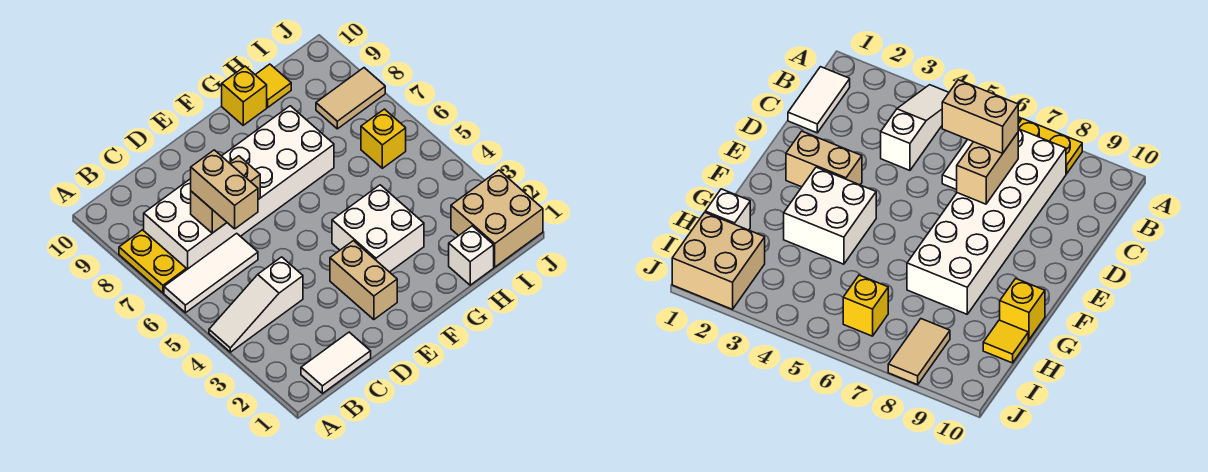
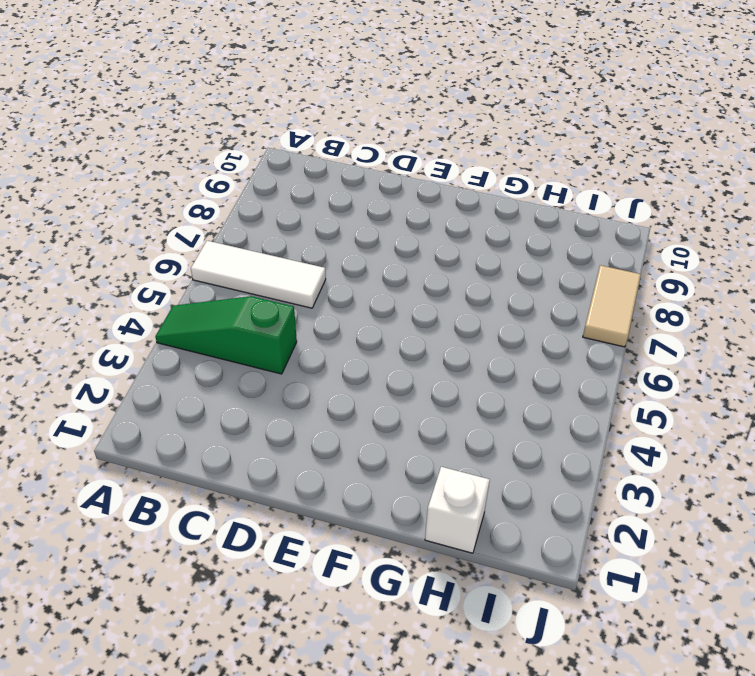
green slope A4:C4 level 1 top C -> white slope A4:C4 level 1 top C
tan tile J7:J8 level 1 -> tan tile I8:J8 level 1
none -> yellow plate A7:A8 level 1
none -> white tile B1:C1 level 1
none -> white brick B7:G8 level 1

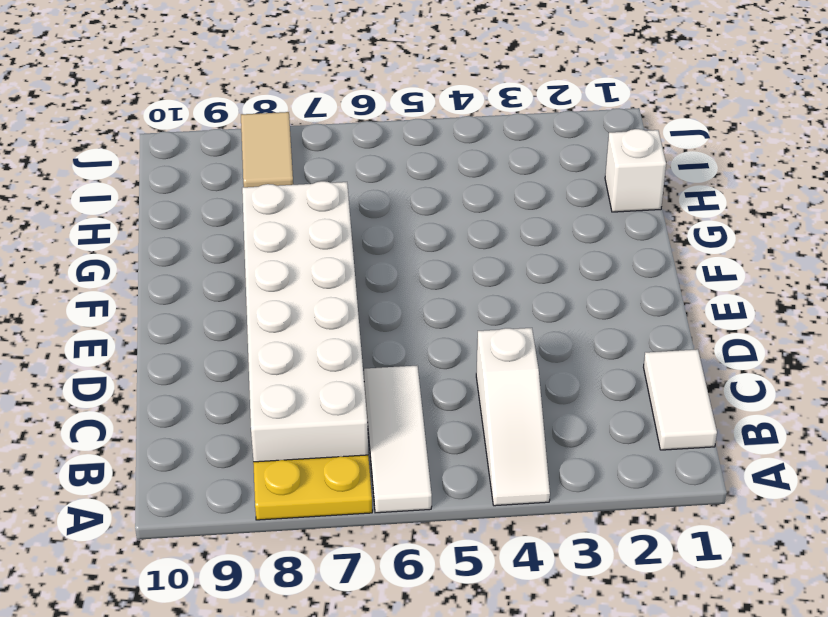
none -> tan brick E2:E3 level 1
none -> white brick F3:G4 level 1
none -> yellow brick G10 level 1

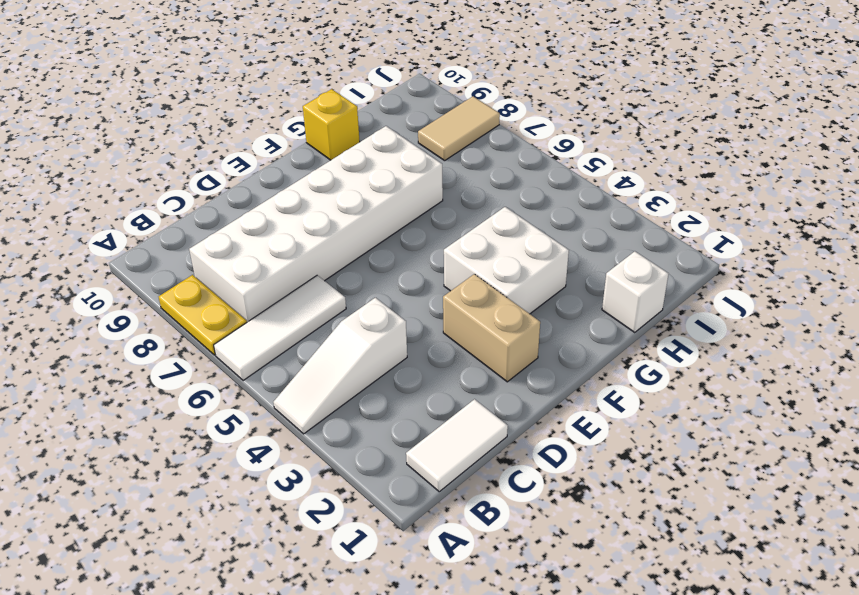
none -> yellow tile H10 level 1
none -> tan brick I1:J2 level 1
none -> yellow brick I6 level 1

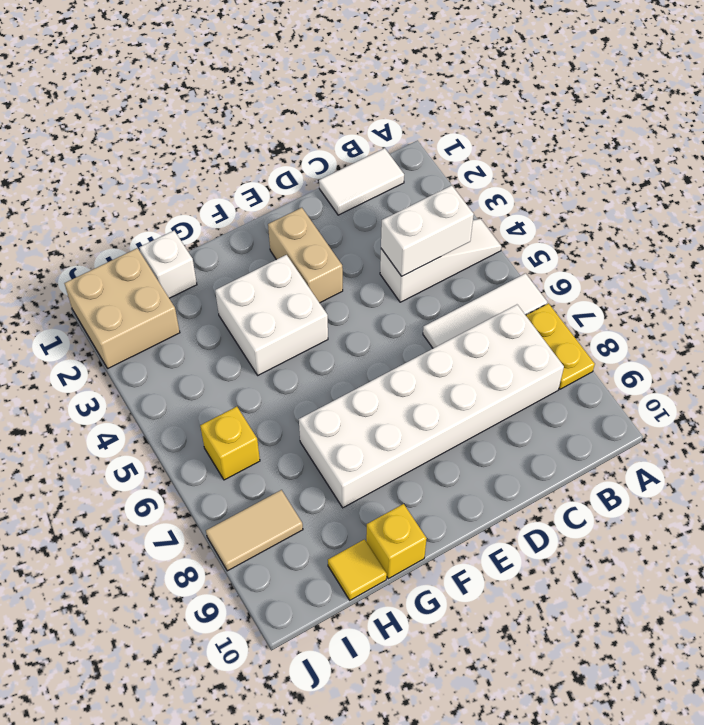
white brick B4:C4 level 2 -> none
none -> tan brick C7:D7 level 2
none -> tan brick C6:C7 level 3

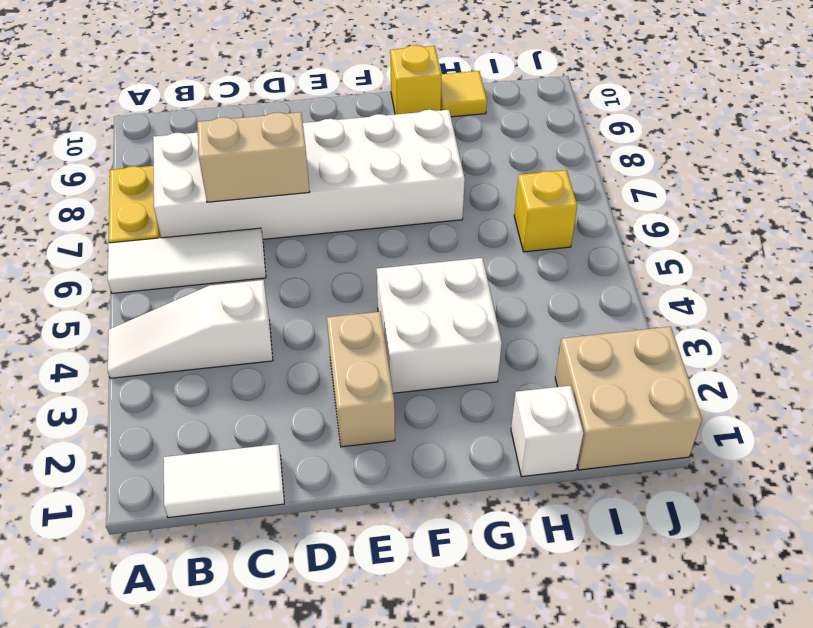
none -> tan tile I8:J8 level 1
none -> tan brick C6:C7 level 3

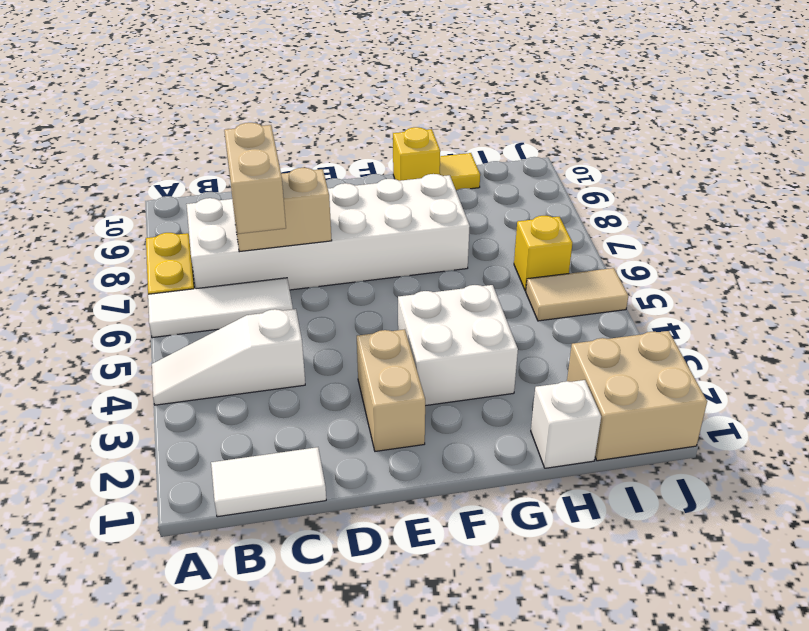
tan tile I5:J5 level 1 -> tan tile I8:J8 level 1

